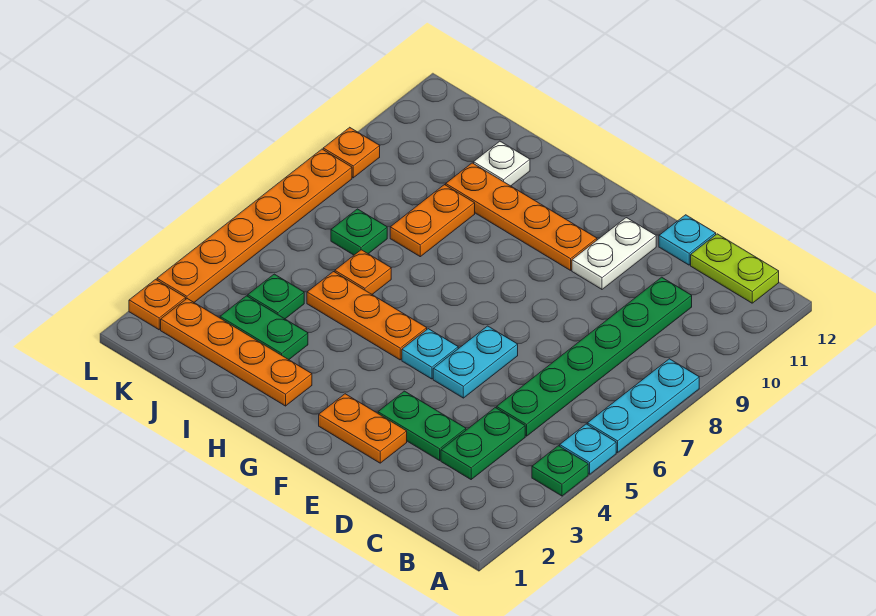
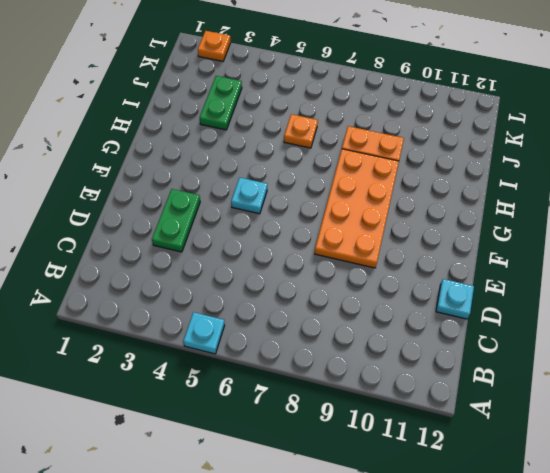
orange plate E8:H9 level 1 -> none
none -> green plate A4 level 1
none -> cyan plate A6:A8 level 1
none -> lime plate B12:C12 level 1

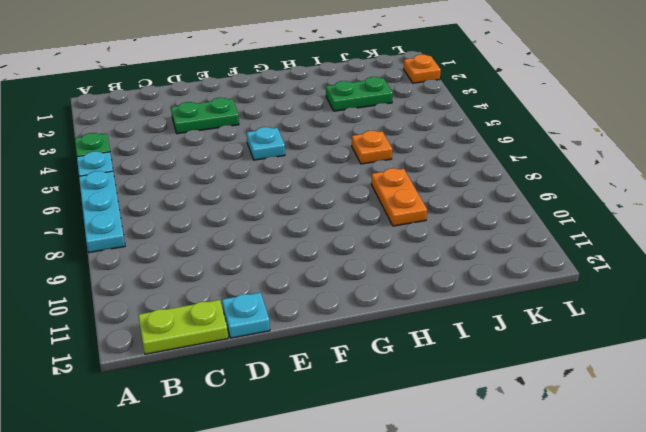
none -> green plate C3:C4 level 1
none -> green plate C5:C10 level 1
none -> orange plate E2:F2 level 1

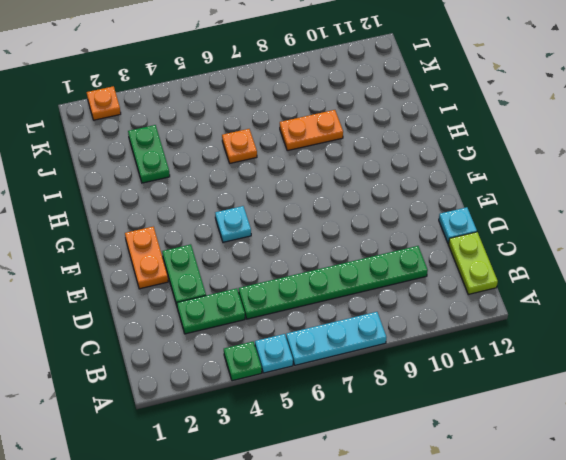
none -> cyan plate E5:E6 level 1
none -> white plate E10:E11 level 1
none -> orange plate F10:I10 level 1

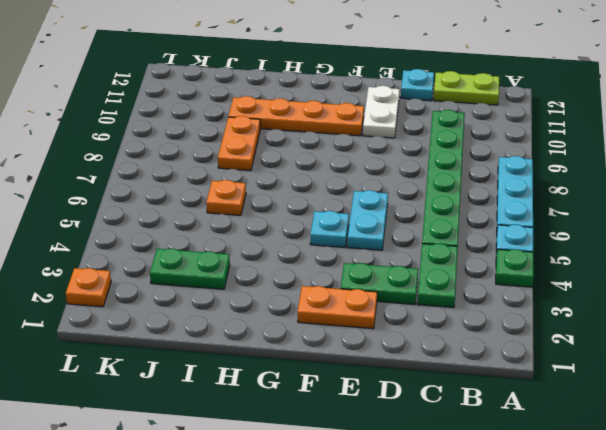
none -> orange plate G5:I5 level 1
none -> orange plate H2:K2 level 1
none -> white plate I11 level 1

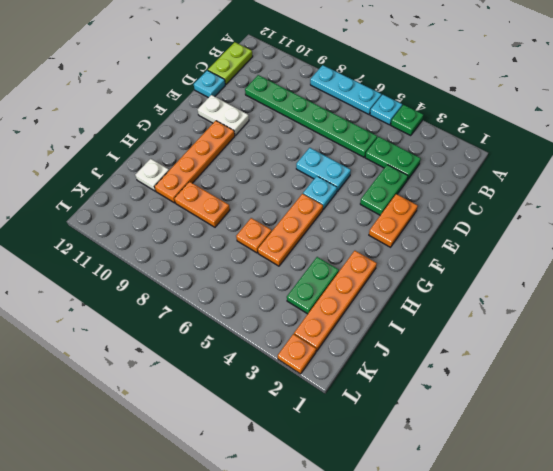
none -> green plate J4 level 1
none -> green plate J7 level 1
none -> orange plate L3:L8 level 1

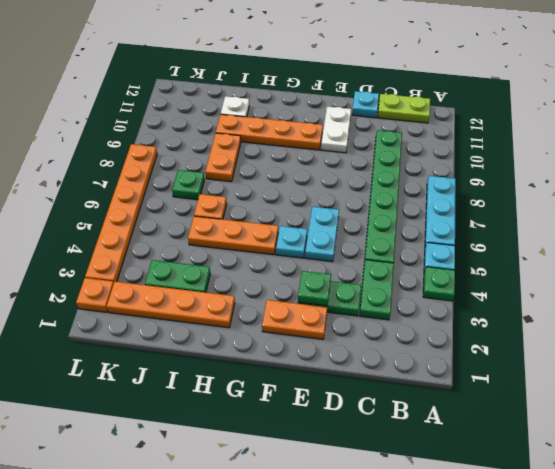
green plate E3 level 2 -> green plate J4 level 1
none -> orange plate L9 level 1

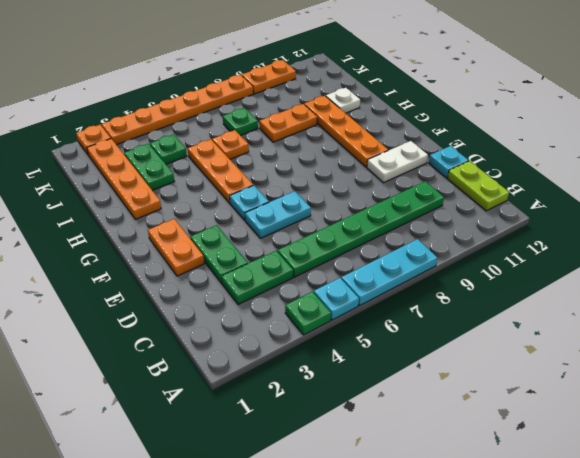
orange plate L9:L10 level 1 -> orange plate L9 level 1

